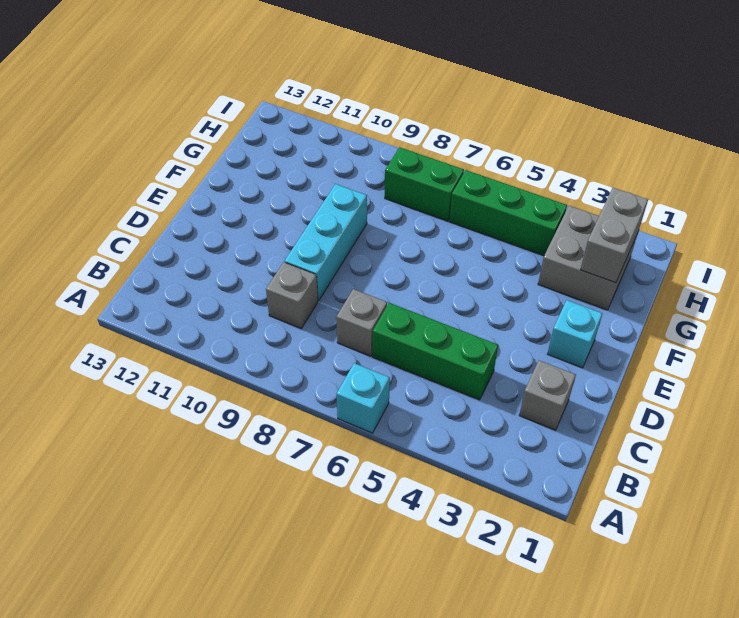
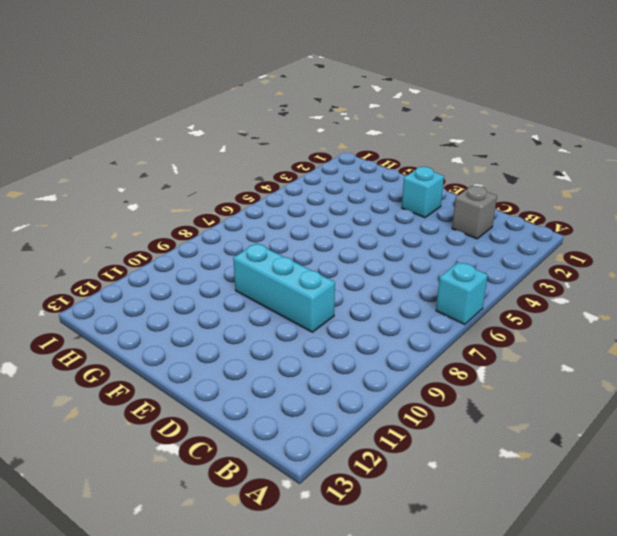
none -> green brick C4:C6 level 1
none -> grey brick C7 level 1

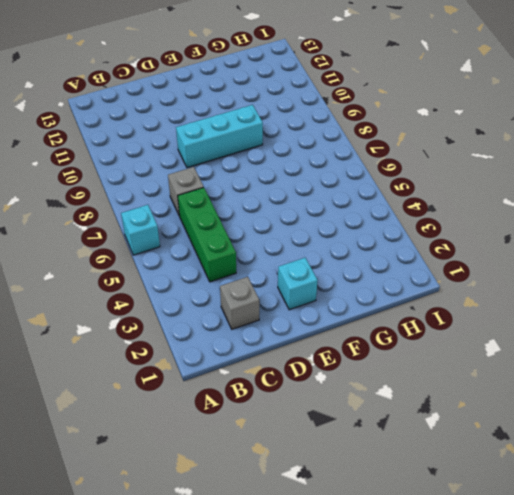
none -> grey brick C9 level 1
none -> grey brick G2:H3 level 1

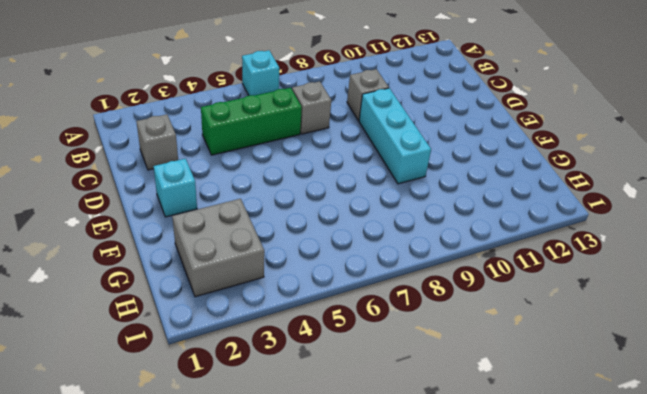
none -> green brick H4:H6 level 1
none -> green brick H7:H8 level 1

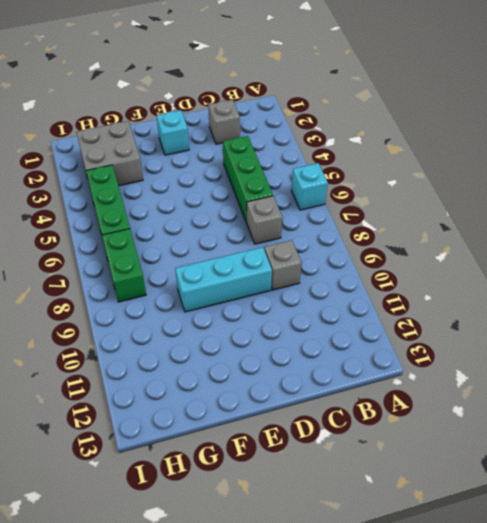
none -> grey brick G2:H2 level 2

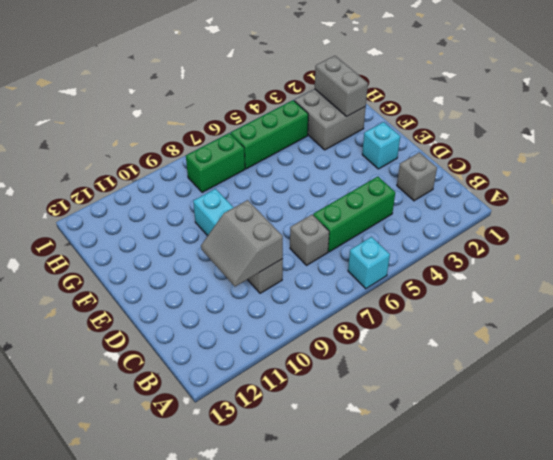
grey slope C9:D10 level 2 top 9 -> none

